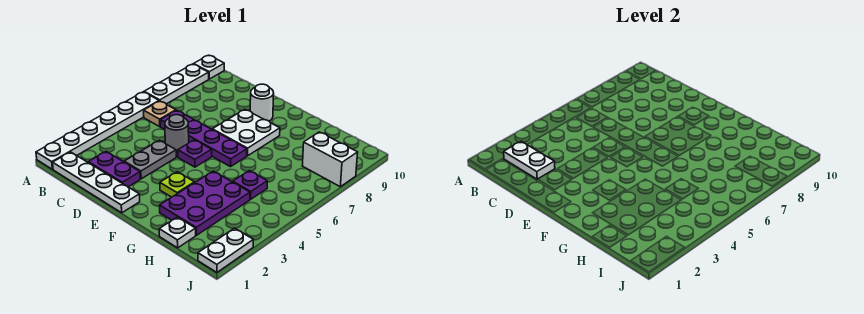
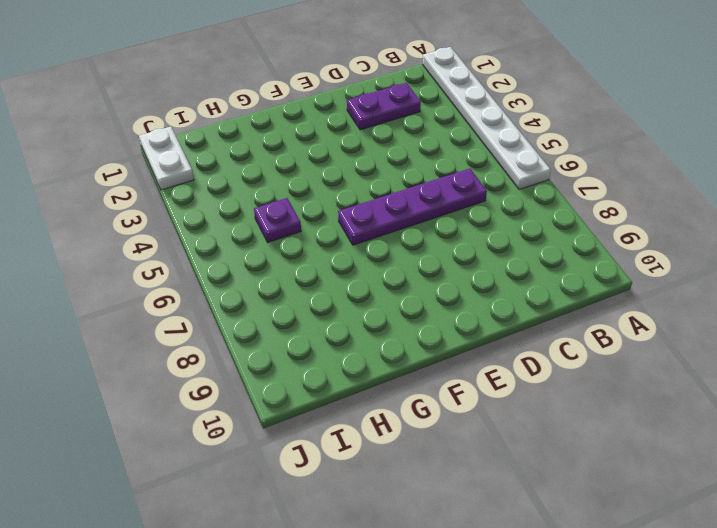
none -> white plate A7:A9 level 1
none -> white plate A10 level 1
none -> white plate B1:E1 level 1

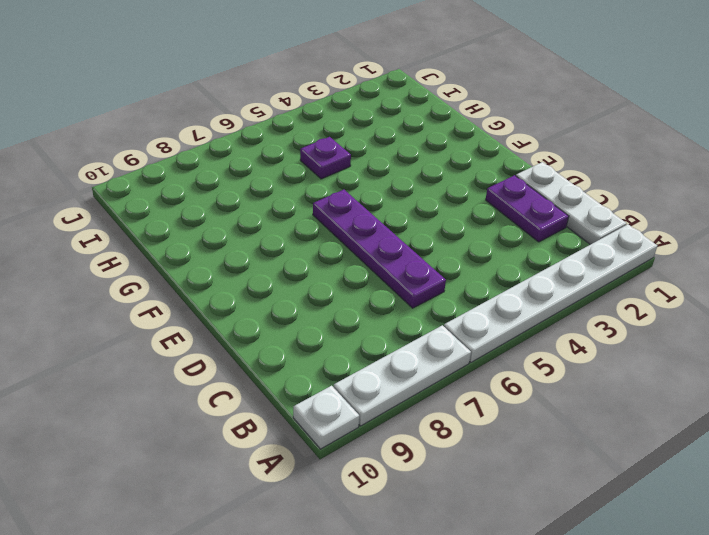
white plate B1:D1 level 1 -> white plate B1:E1 level 1
none -> tan plate B6 level 1
none -> grey plate D3:D4 level 1
none -> grey round brick D5 level 1

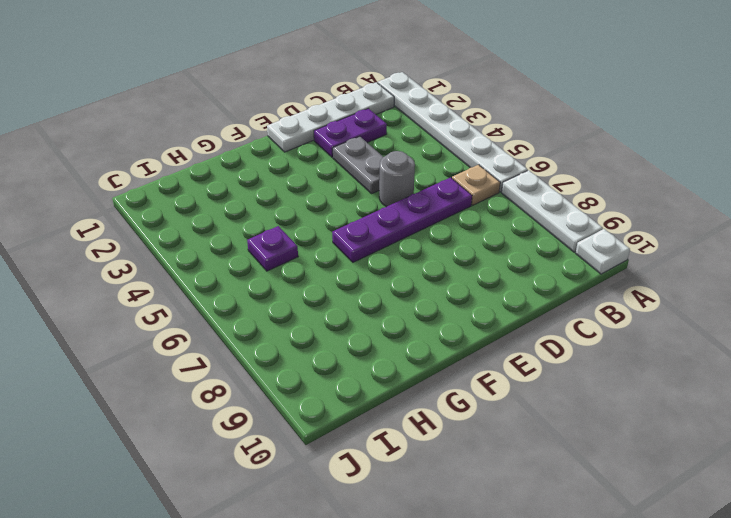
none -> purple plate E5 level 1
none -> white plate E7:F8 level 1
none -> white round brick E9 level 1

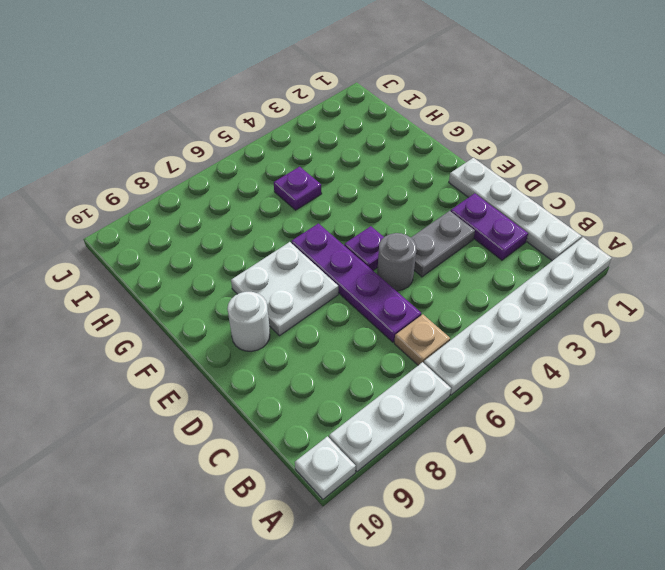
none -> lime plate F3 level 1
none -> purple plate G2:H4 level 1
none -> white plate H1 level 1

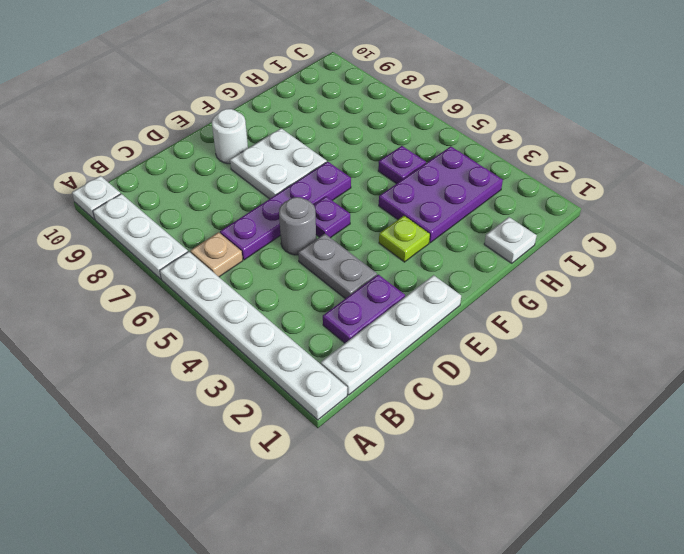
purple plate G3:I4 level 1 -> purple plate G2:H4 level 1
none -> white brick I8:J8 level 1
none -> white plate J1:J2 level 1
none -> white plate B2:C2 level 2

